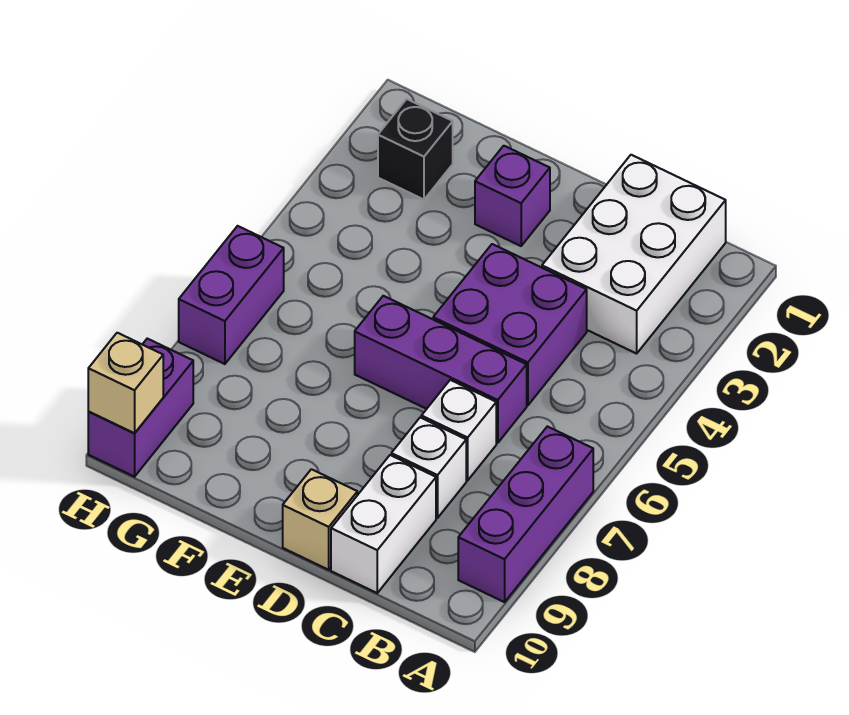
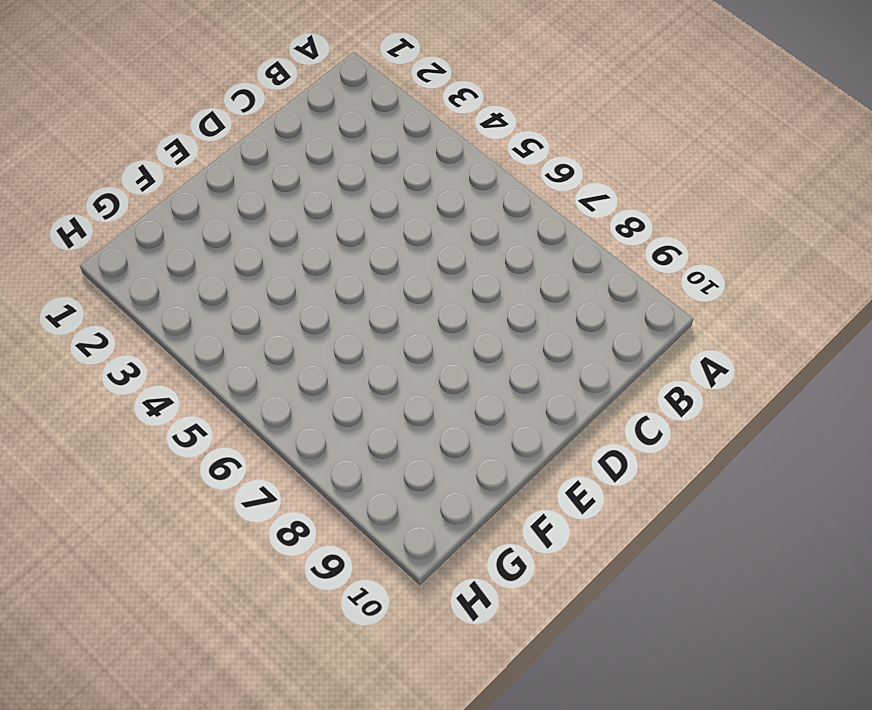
none -> purple brick A7:A9 level 1
none -> white brick B1:C3 level 1
none -> purple brick C4:D5 level 1

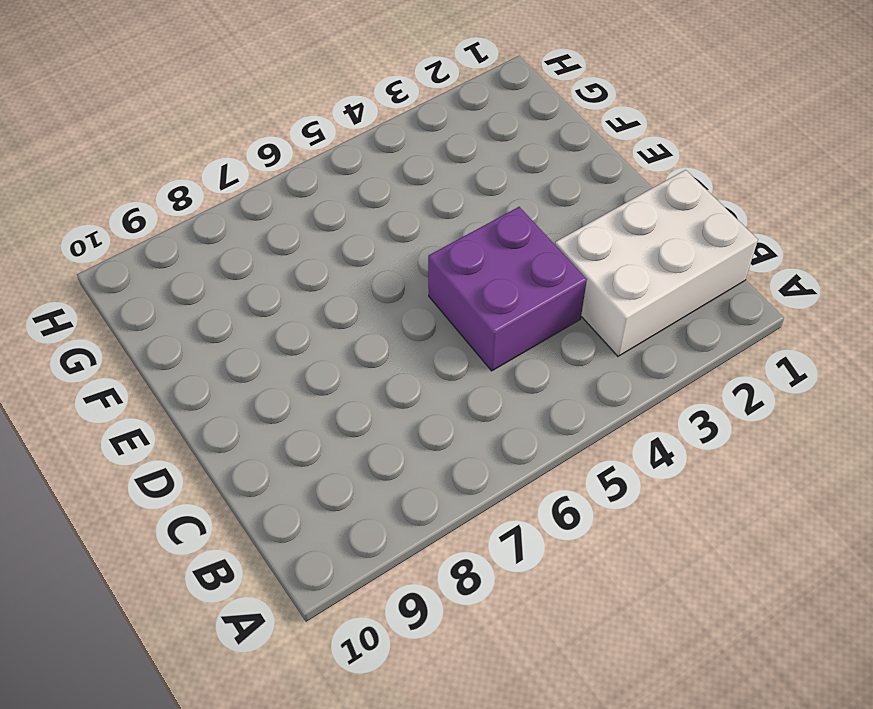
none -> purple brick A7:A9 level 1
none -> purple brick C6:E6 level 1
none -> white brick C7 level 1

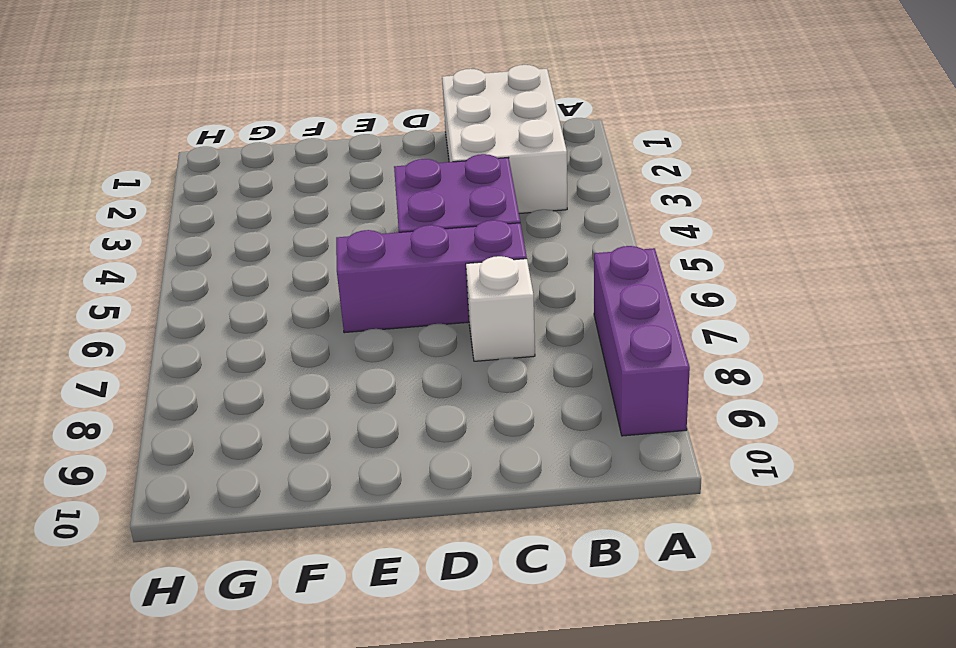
none -> white brick C8 level 1
none -> white brick C9:C10 level 1
none -> tan brick D10 level 1

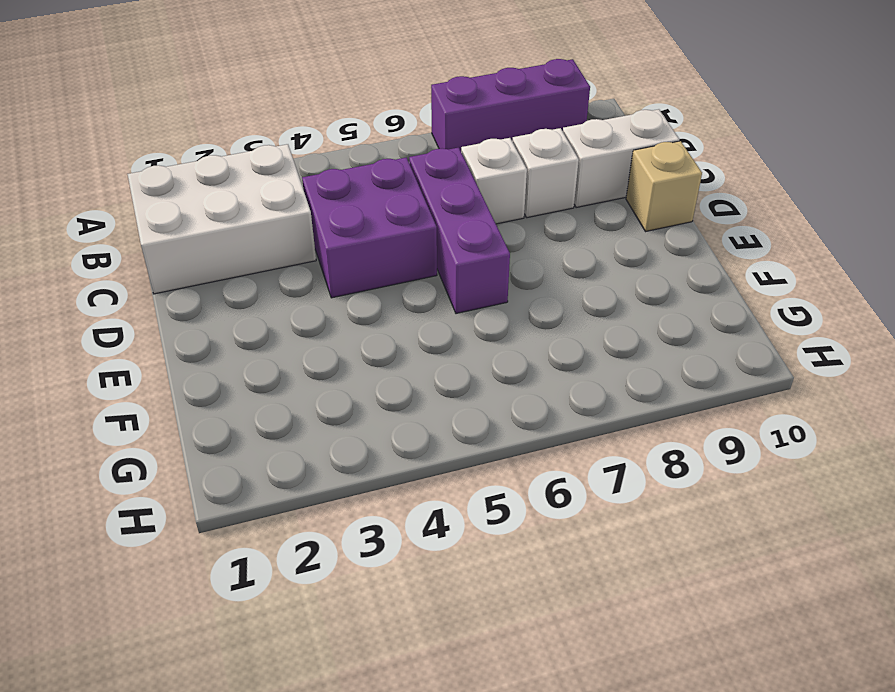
none -> purple brick E2 level 1
none -> black brick G2 level 1
none -> purple brick H6:H7 level 1

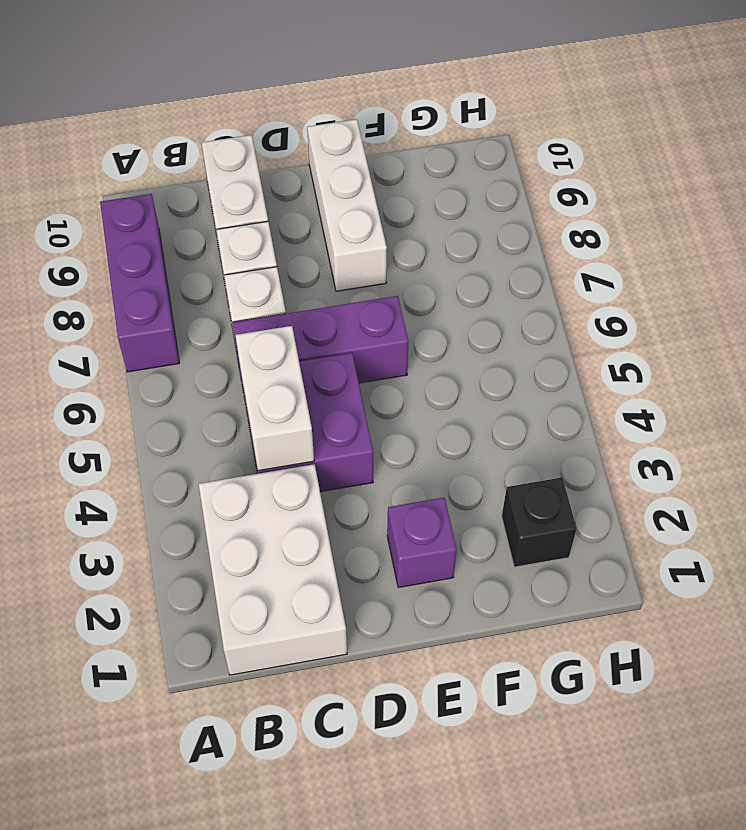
white brick C4:C5 level 2 -> none
white brick E8:E10 level 1 -> none
none -> tan brick D10 level 1
none -> purple brick H6:H7 level 1
none -> purple brick H9:H10 level 1

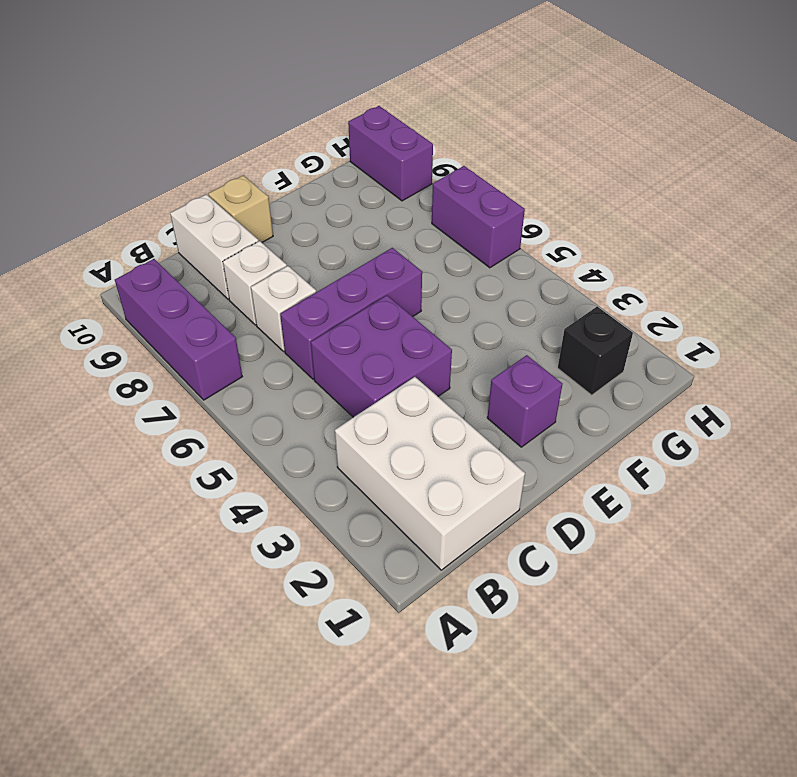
none -> tan brick H10 level 2

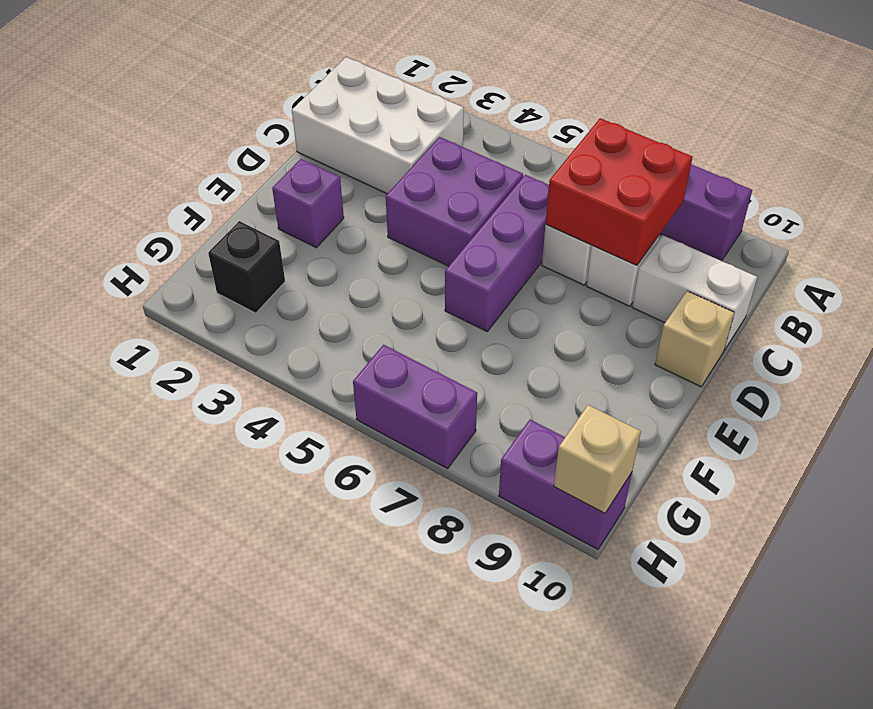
red brick B7:C8 level 2 -> none

